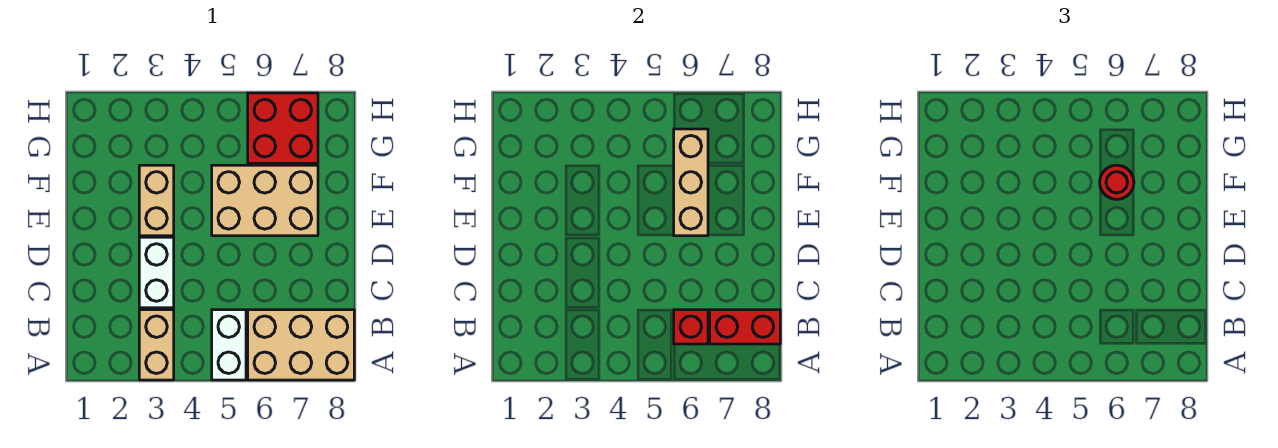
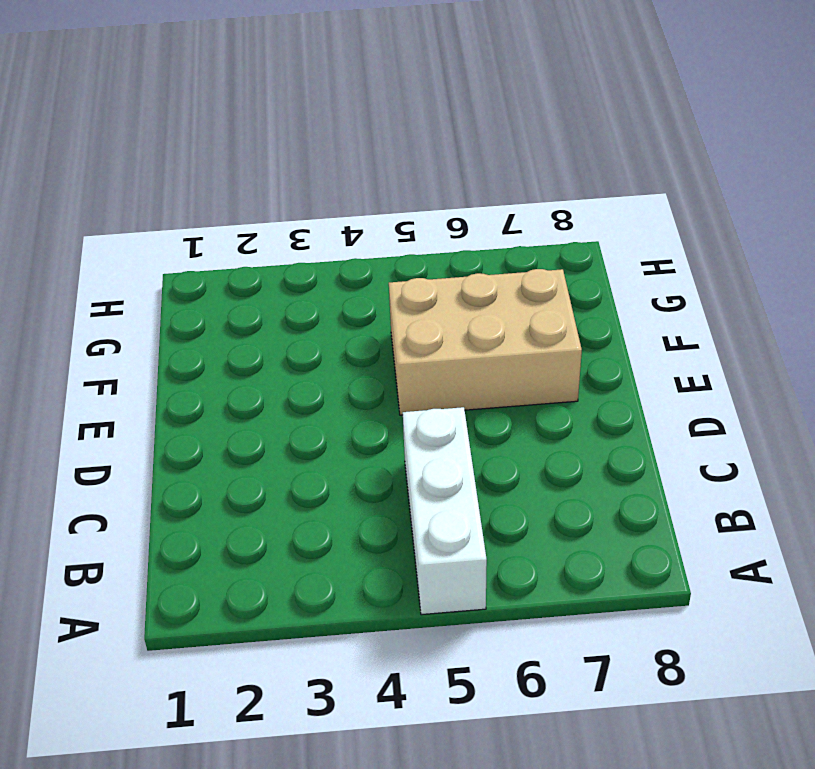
white brick A5:C5 level 1 -> white brick A5:B5 level 1
none -> tan brick A3:B3 level 1
none -> tan brick A6:B8 level 1

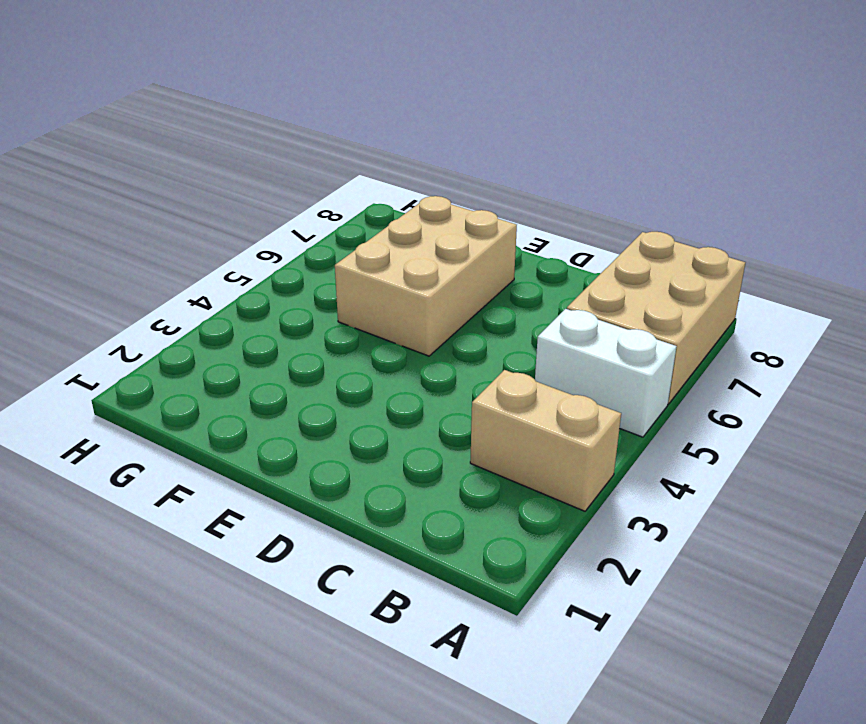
none -> white brick C3:D3 level 1
none -> tan brick E3:F3 level 1

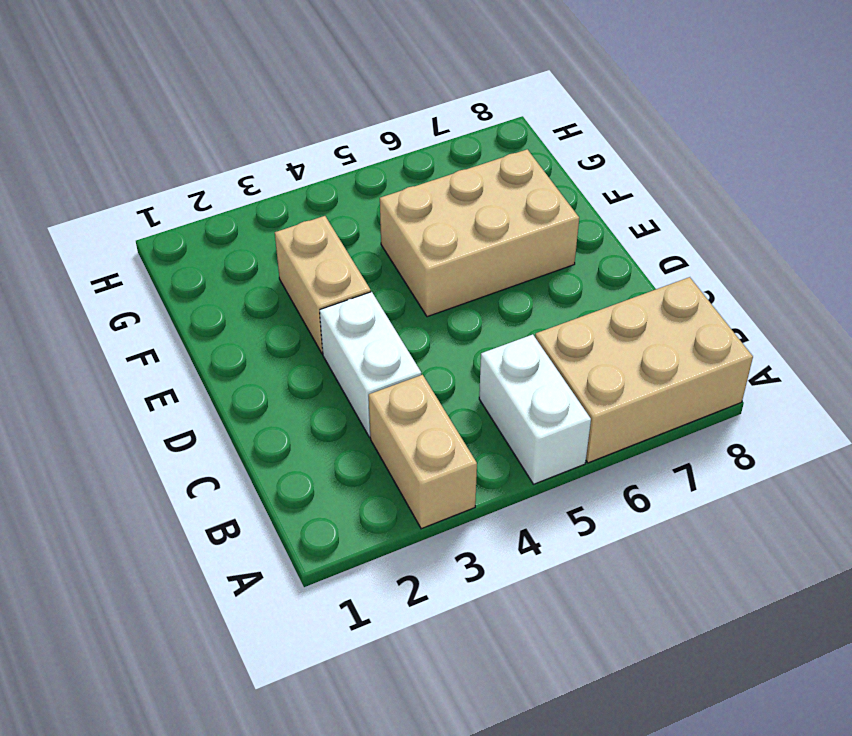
none -> red brick G6:H7 level 1
none -> red brick B6 level 2

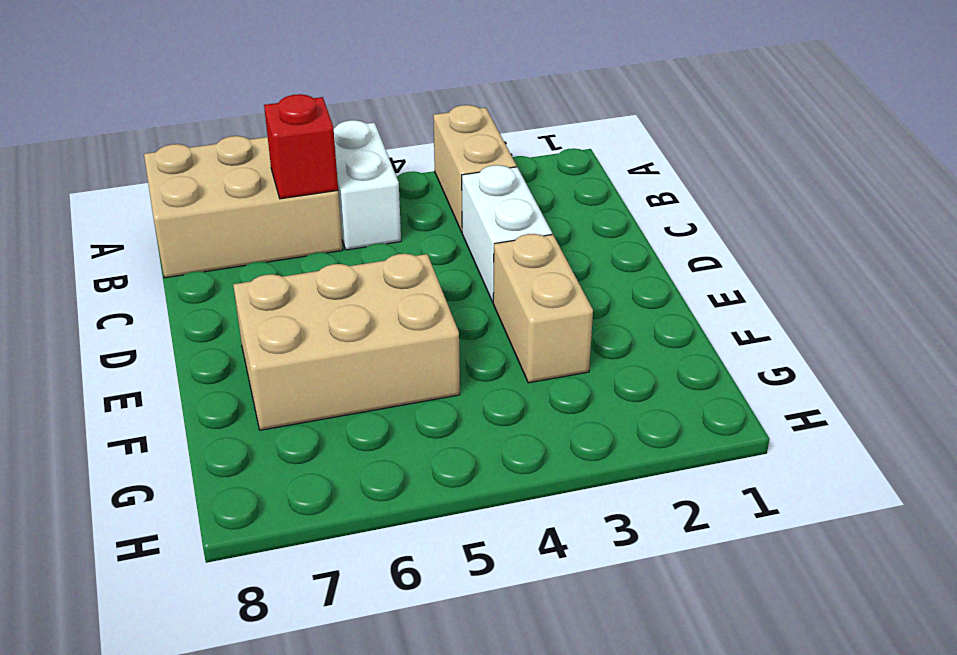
none -> red brick G6:H7 level 1
none -> red brick B7:B8 level 2

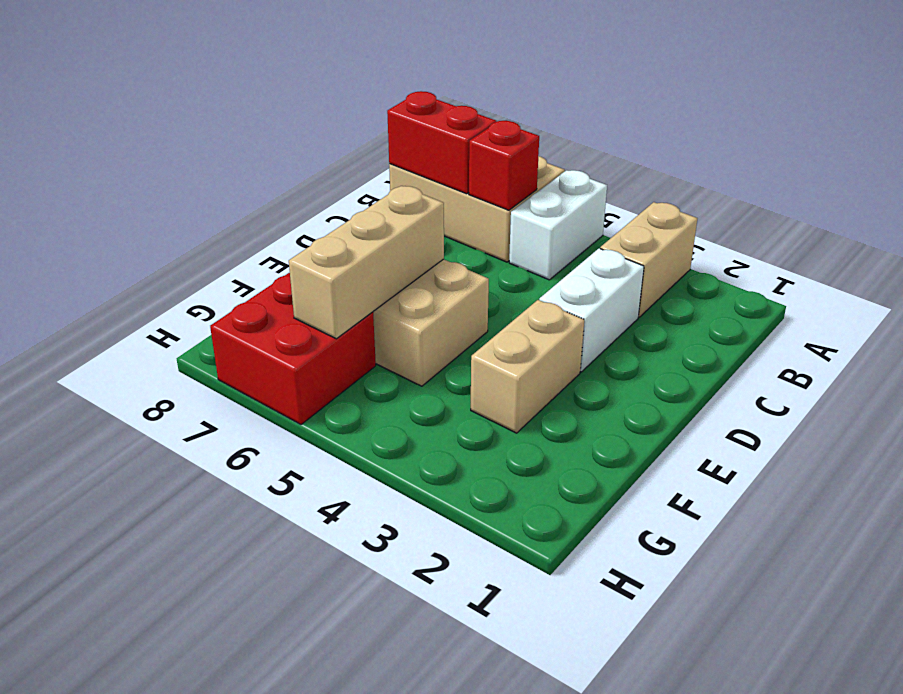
none -> red round brick F6 level 3

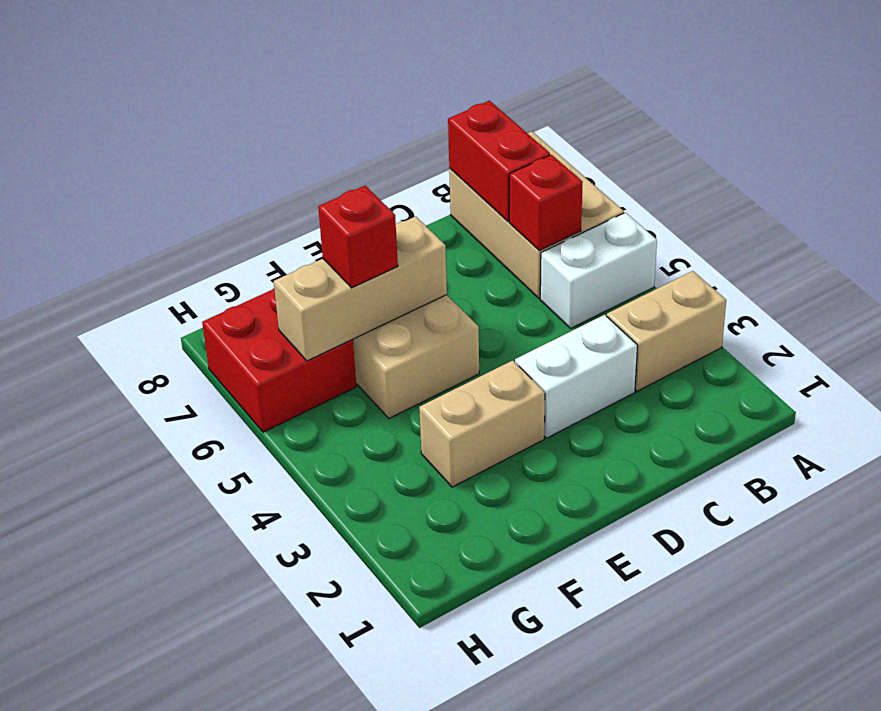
red brick F6 level 3 -> red round brick F6 level 3

